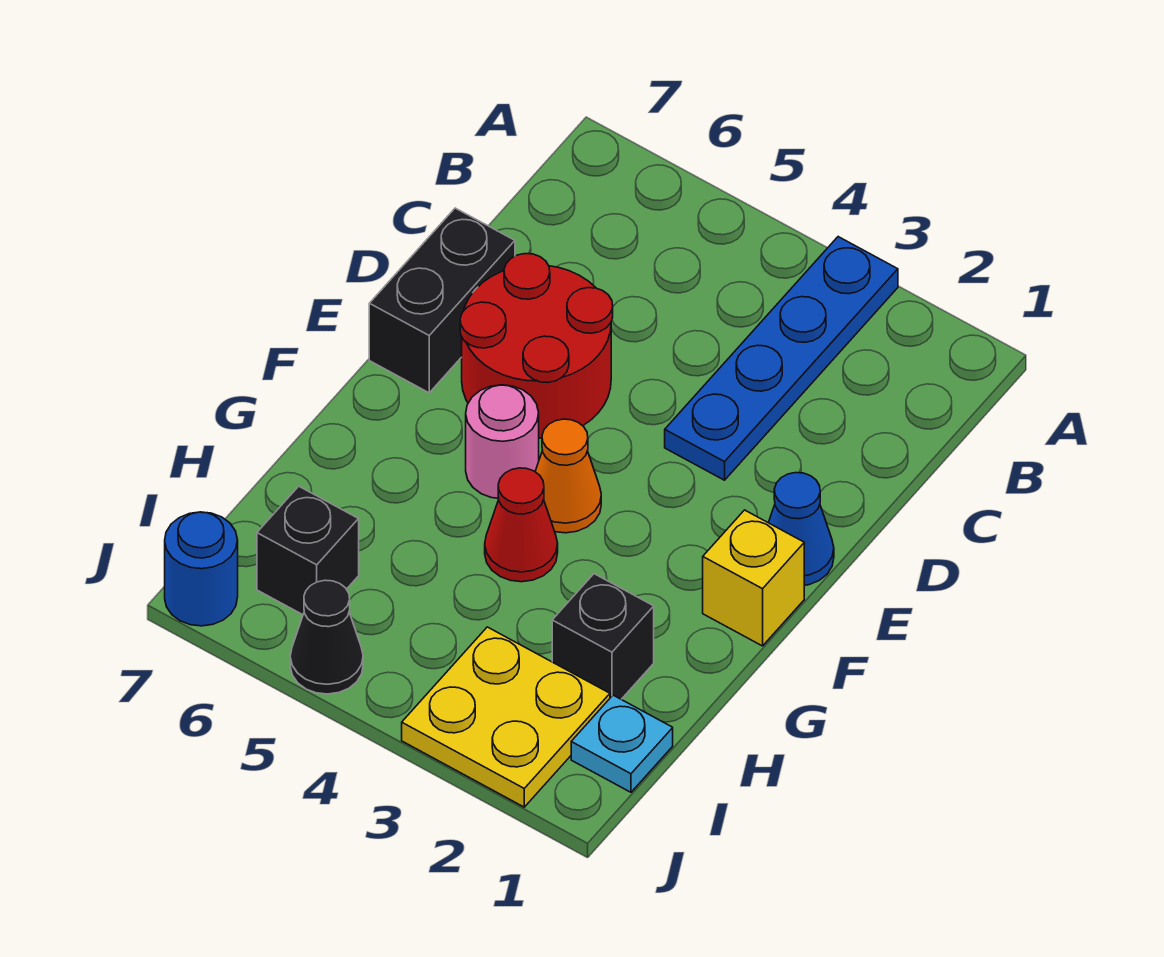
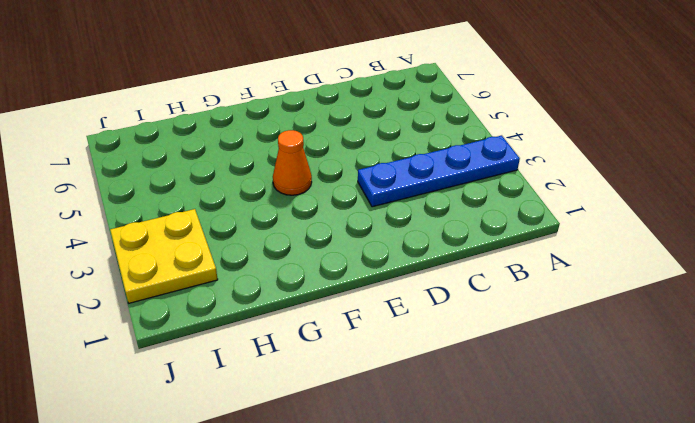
none -> red round brick D5:E6 level 1
none -> black brick D7:E7 level 1
none -> blue cone E1 level 1

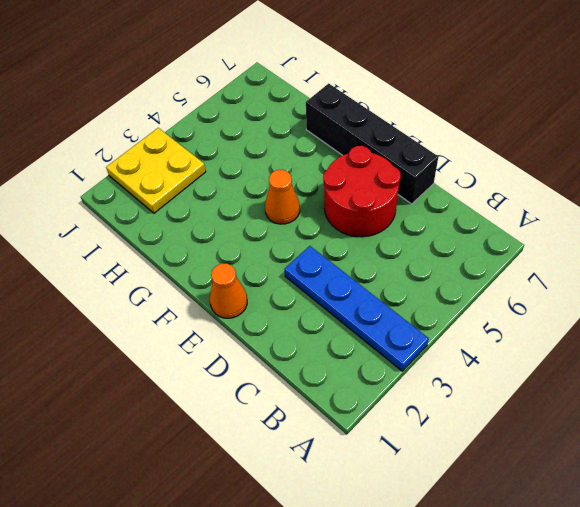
black brick D7:G7 level 1 -> black brick D7:E7 level 1
orange cone E1 level 1 -> blue cone E1 level 1
none -> yellow brick F1 level 1
none -> pink round brick F5 level 1
none -> red cone G4 level 1

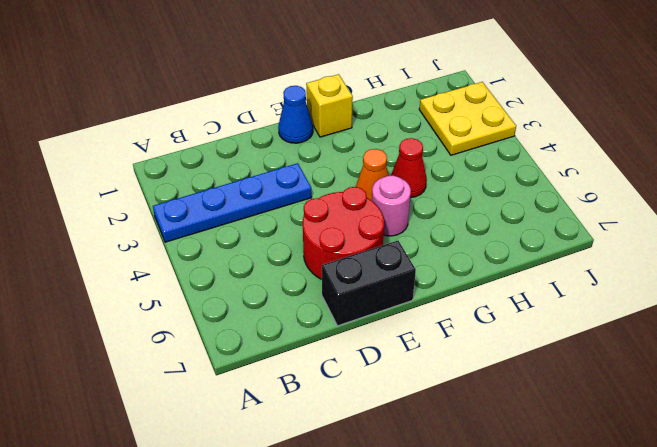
none -> black brick H2 level 1
none -> cyan plate I1 level 1
none -> black brick I6 level 1

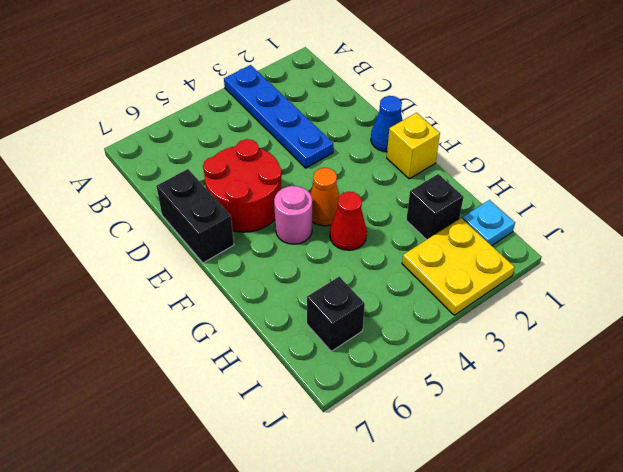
none -> black cone J5 level 1
none -> blue round brick J7 level 1

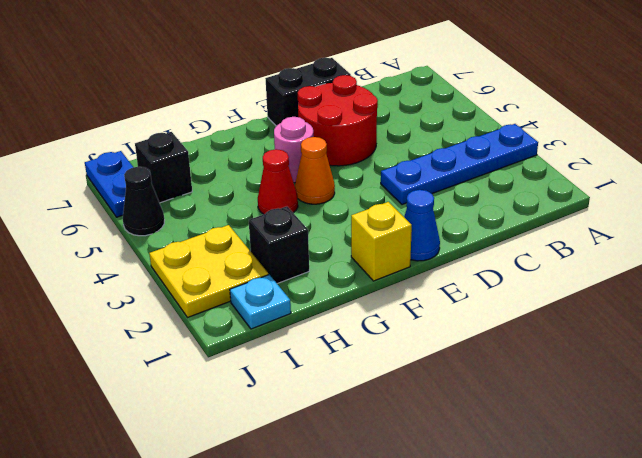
blue plate J6:J7 level 1 -> blue round brick J7 level 1

